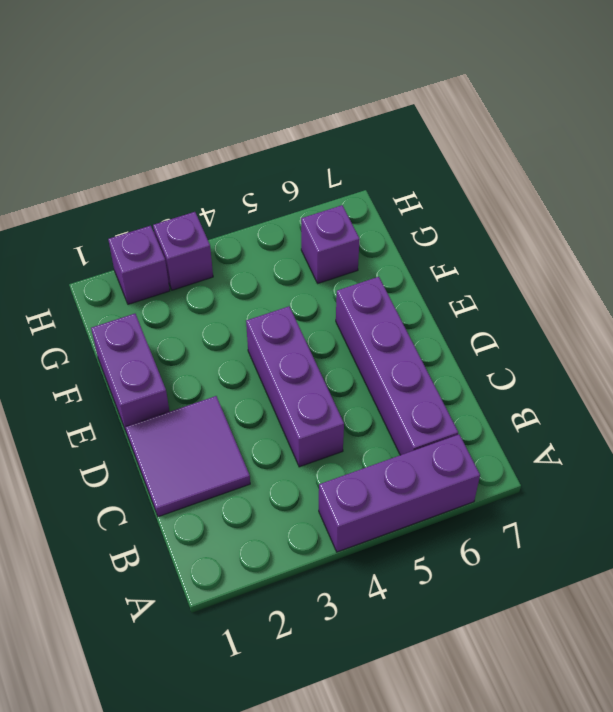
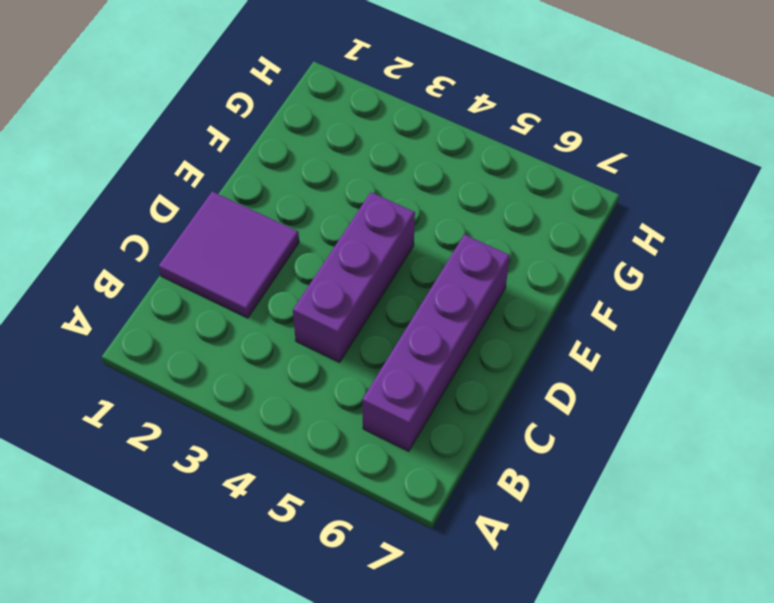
none -> purple brick A4:A6 level 1
none -> purple brick E1:F1 level 1

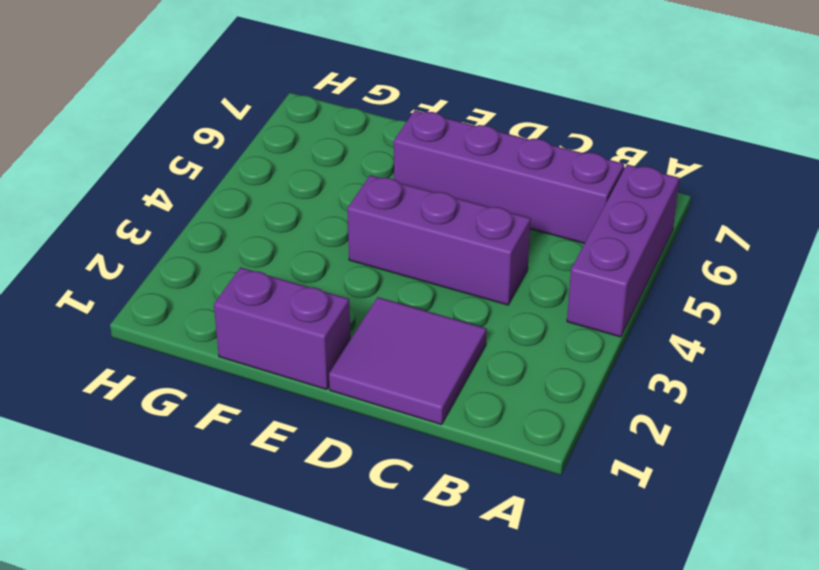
none -> purple brick G6 level 1
none -> purple brick H2 level 1

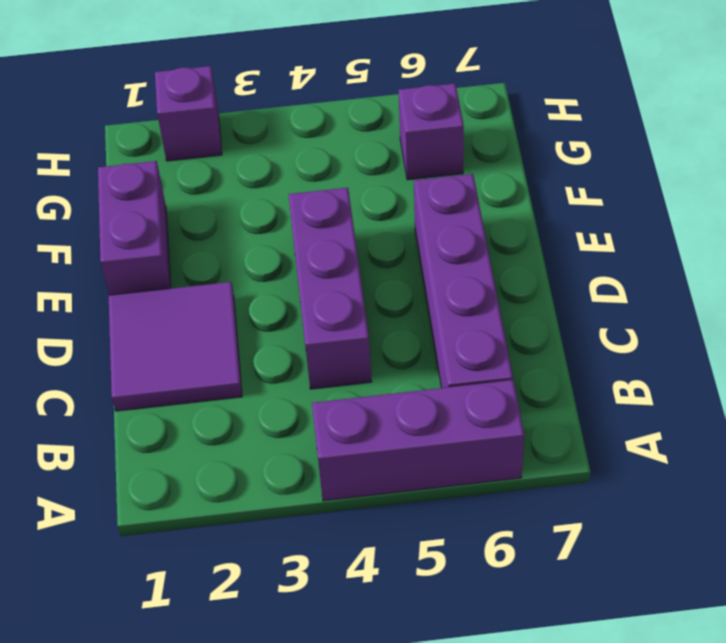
none -> purple brick H3 level 1

